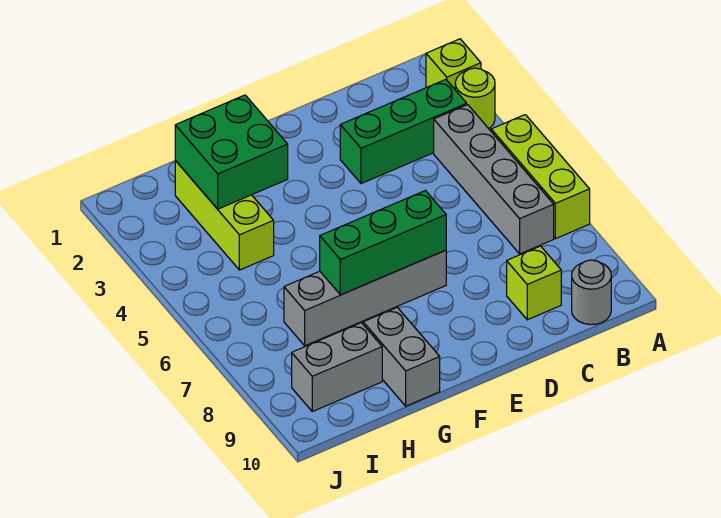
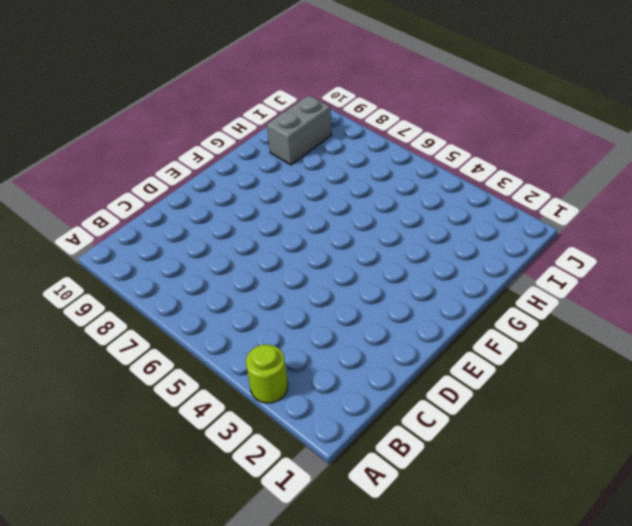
none -> lime brick A2 level 1
none -> lime brick A5:A7 level 1
none -> green brick B3:D3 level 1

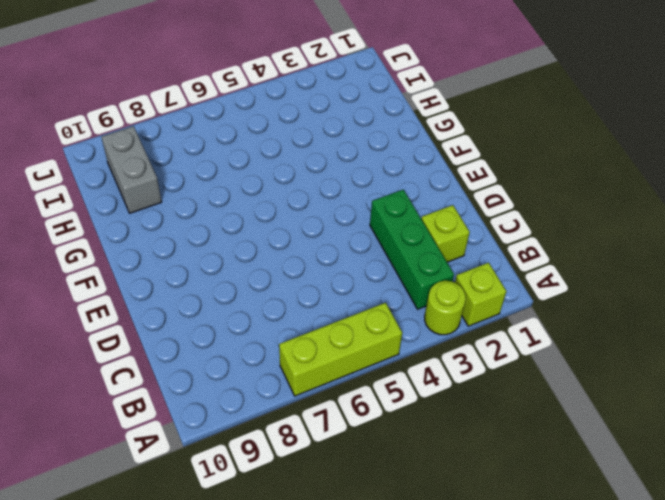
lime brick C2 level 1 -> lime brick C9 level 1
none -> grey brick B4:B7 level 1
none -> grey round brick B10 level 1
none -> grey brick E7:H7 level 1

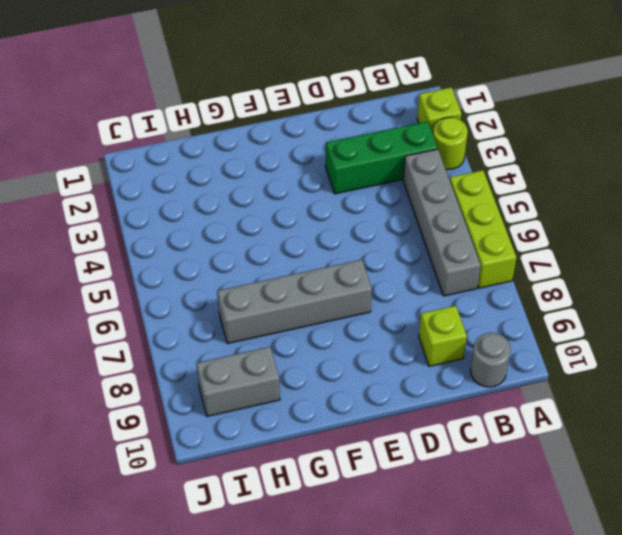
none -> grey brick G9:G10 level 1
none -> lime brick H2:H4 level 1
none -> green brick E7:G7 level 2

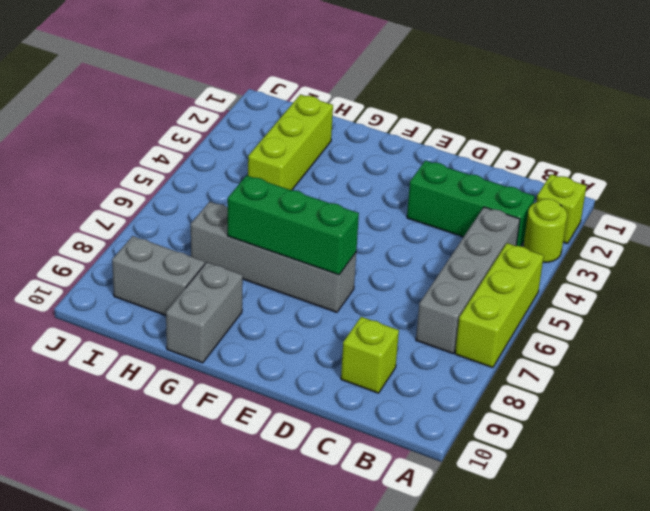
none -> grey round brick B10 level 1
none -> green brick G2:H3 level 2

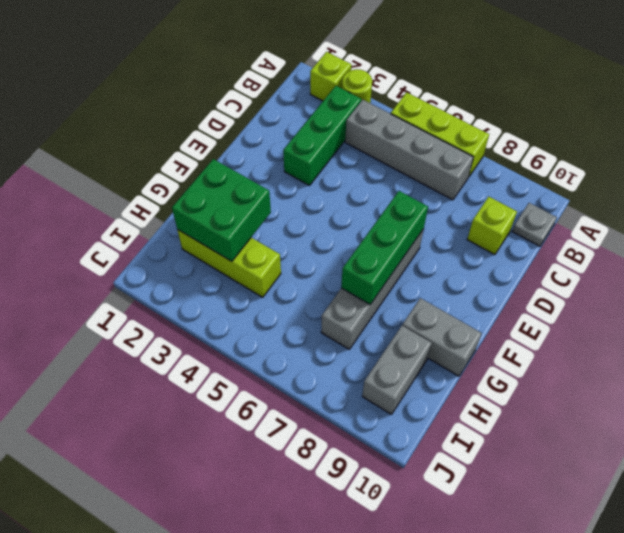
grey plate B10 level 1 -> grey round brick B10 level 1

